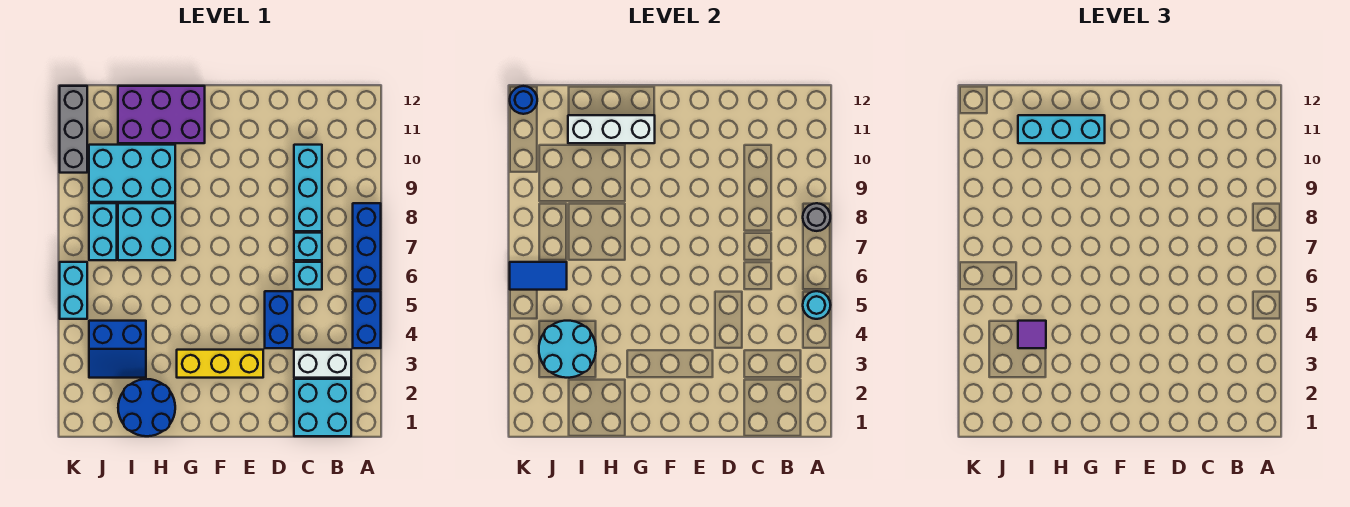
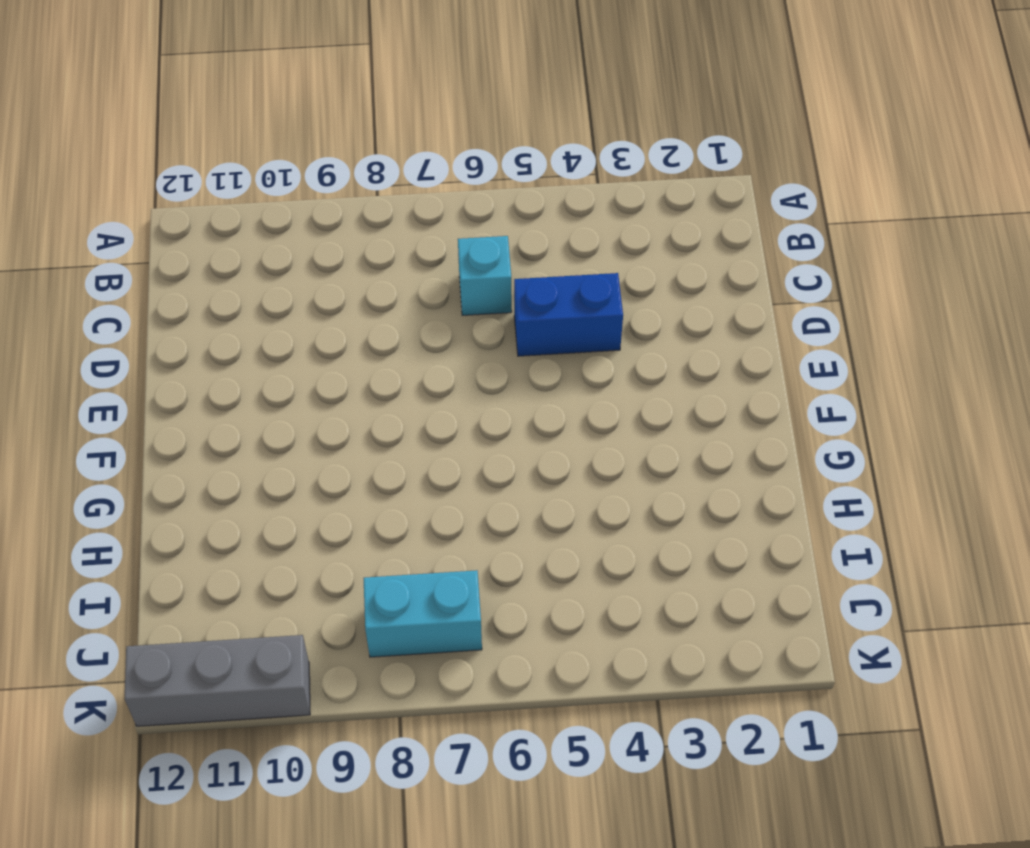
none -> blue brick A4:A5 level 1
none -> blue brick A6:A8 level 1
none -> cyan brick B1:C2 level 1

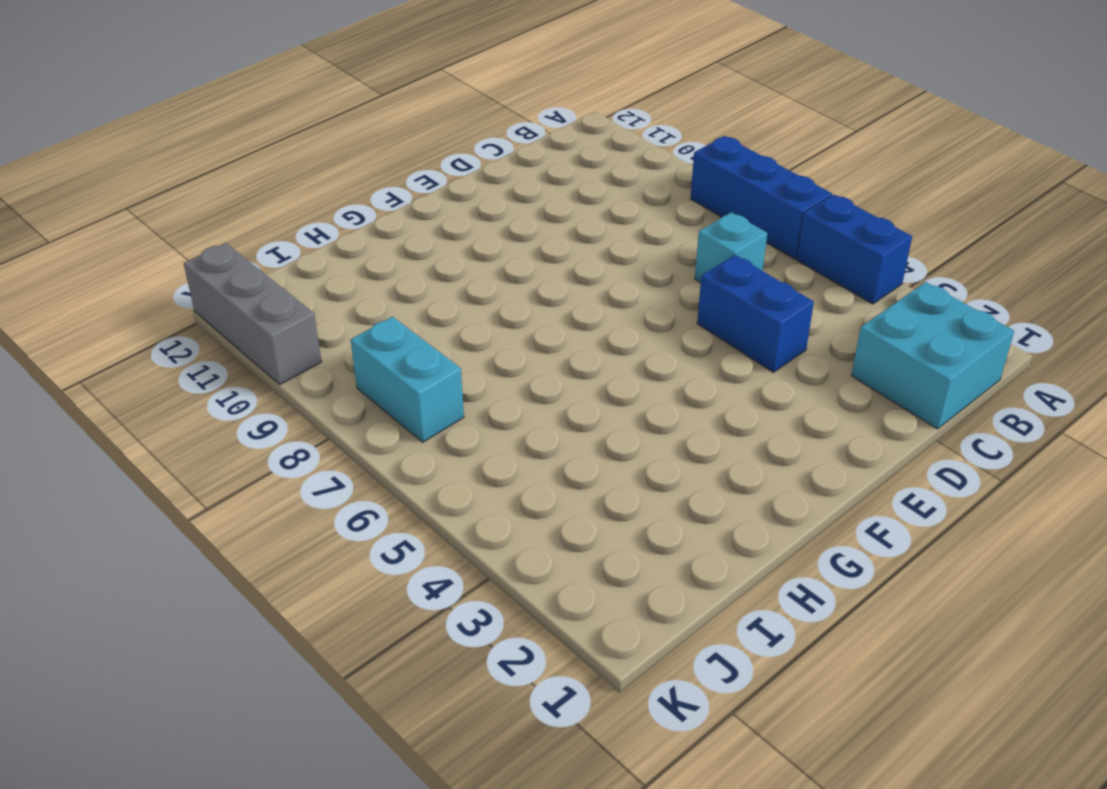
none -> white brick B3:C3 level 1
none -> cyan brick C7 level 1
none -> cyan brick C8:C10 level 1

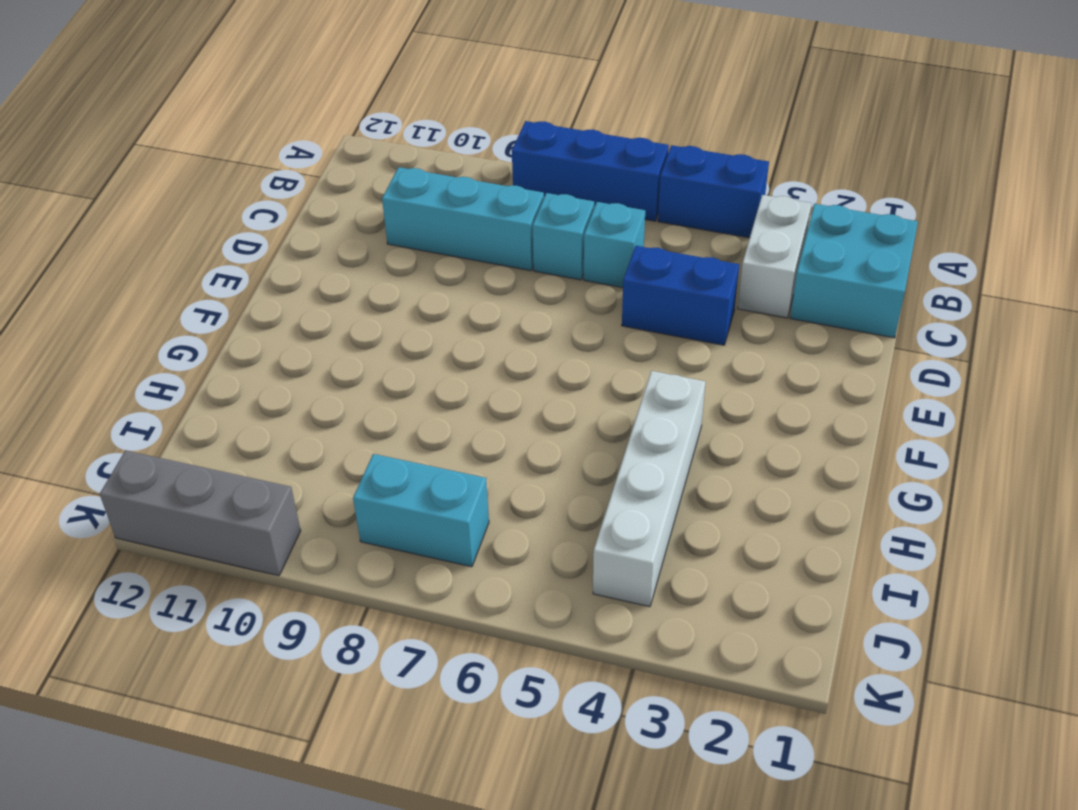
white brick G4:J4 level 1 -> blue slope I3:J4 level 1 top 4
none -> yellow brick E3:G3 level 1
none -> purple brick G11:I12 level 1
none -> blue round brick H1:I2 level 1

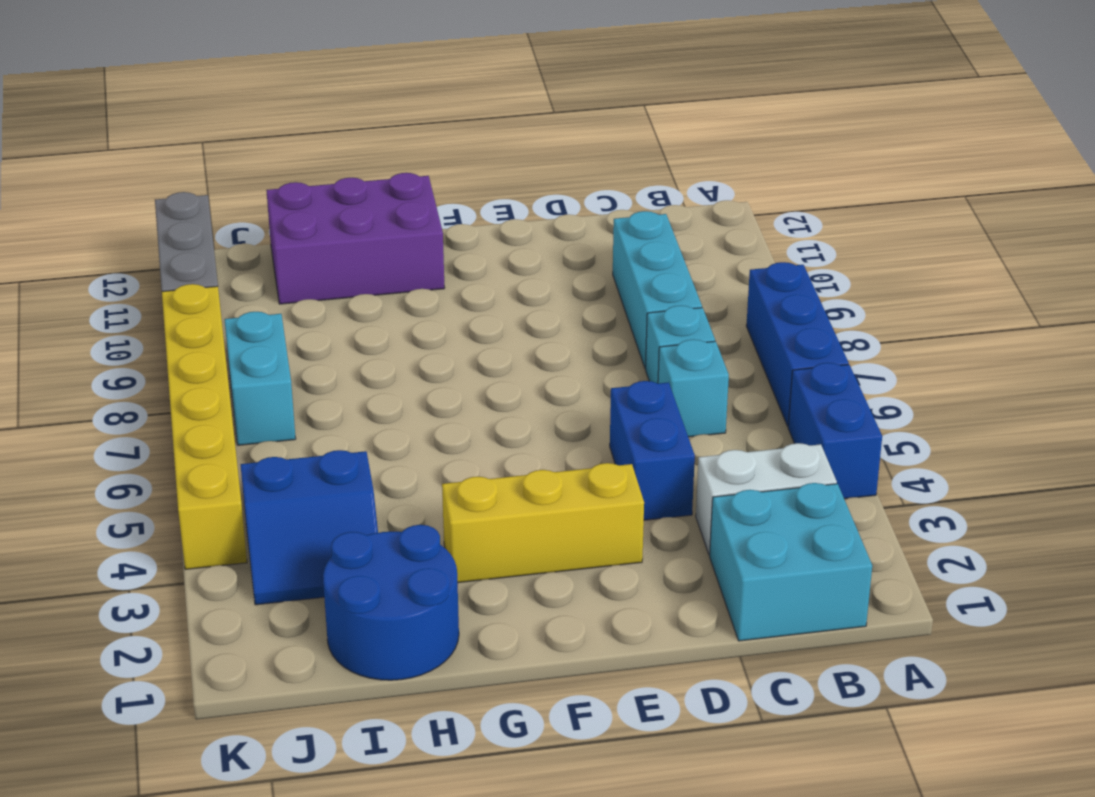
yellow brick K4:K9 level 1 -> cyan brick K5:K6 level 1
none -> cyan brick H7:I8 level 1
none -> cyan brick H9:J10 level 1
none -> cyan round brick A5 level 2

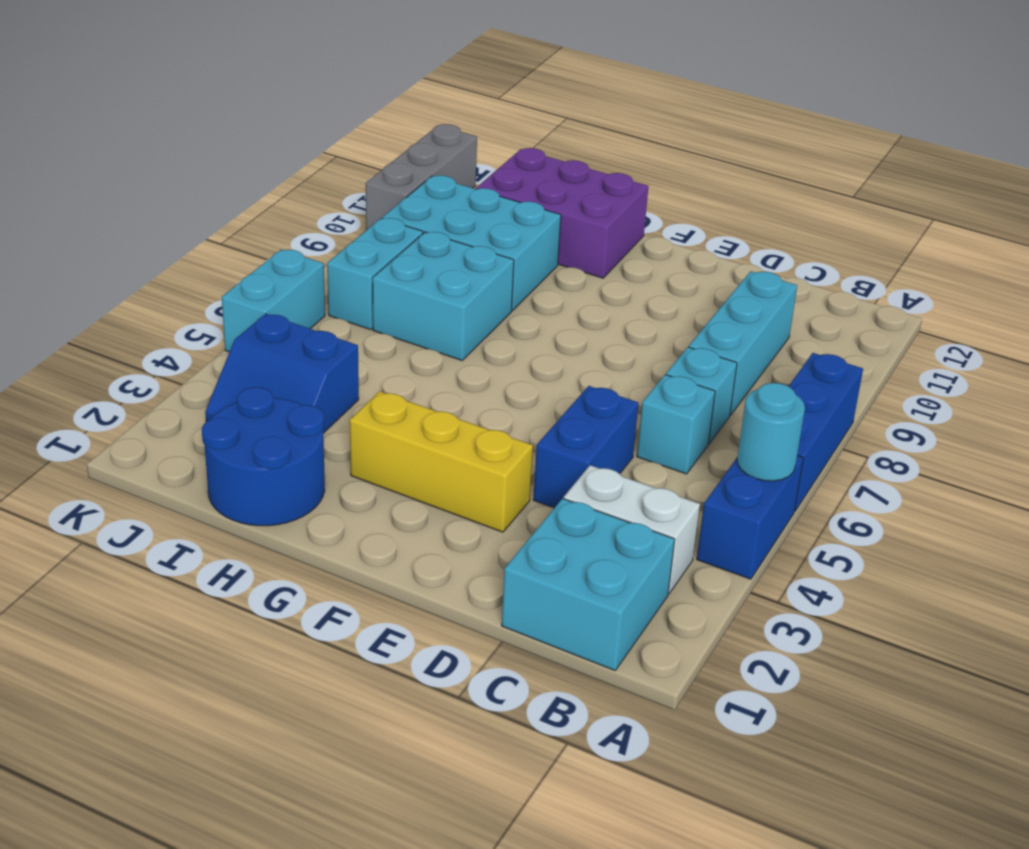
none -> grey round brick A8 level 2
none -> white brick G11:I11 level 2
none -> cyan round brick I3:J4 level 2

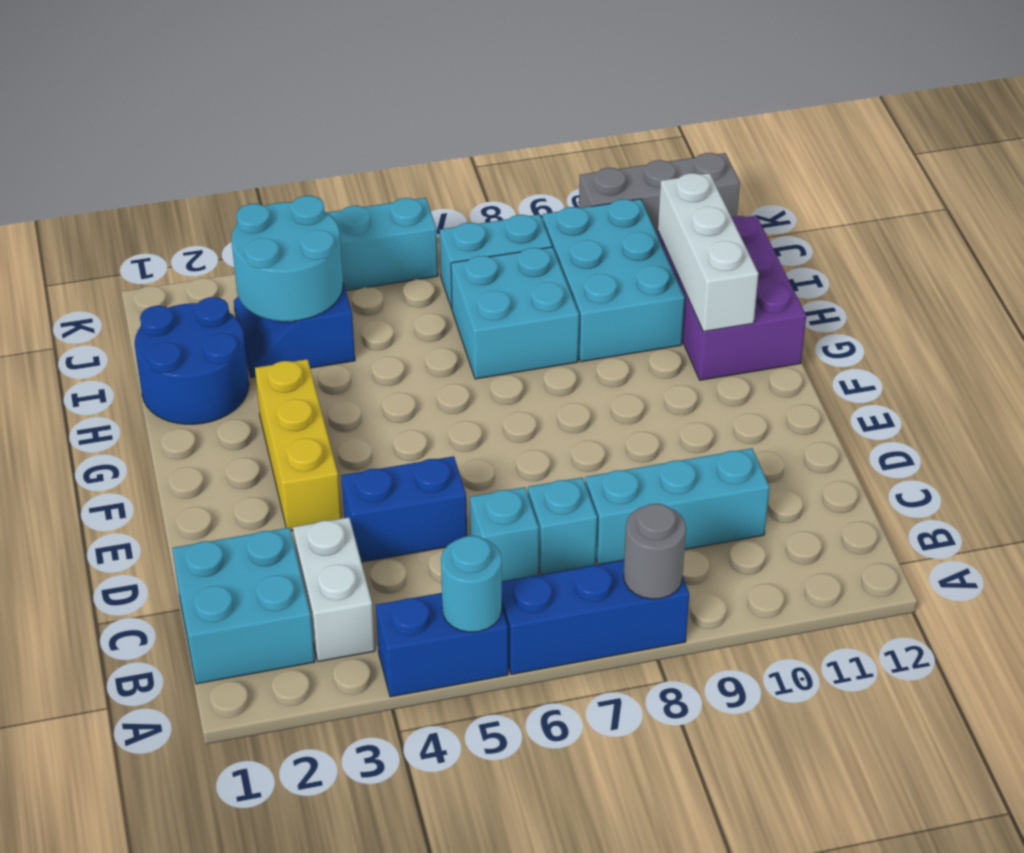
none -> blue tile J6:K6 level 2
none -> blue round brick K12 level 2
none -> cyan brick G11:I11 level 3

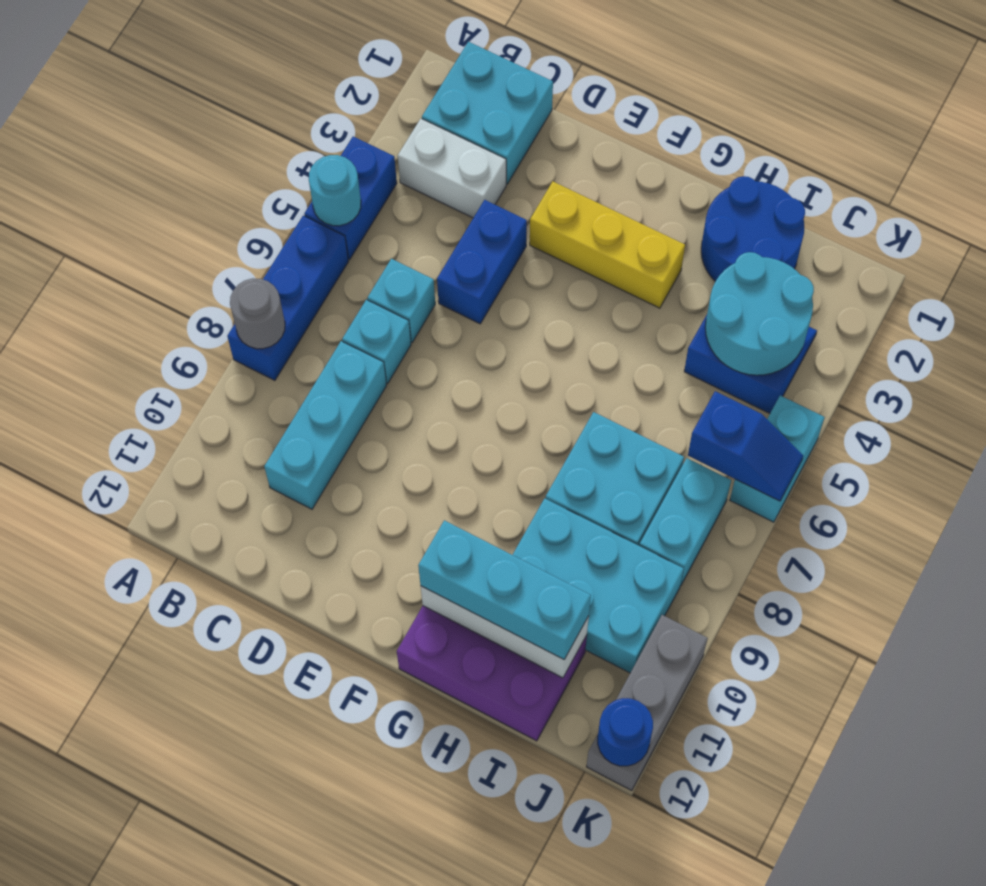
blue slope J6:K6 level 2 top J -> blue tile J6:K6 level 2
none -> purple tile I4 level 3

